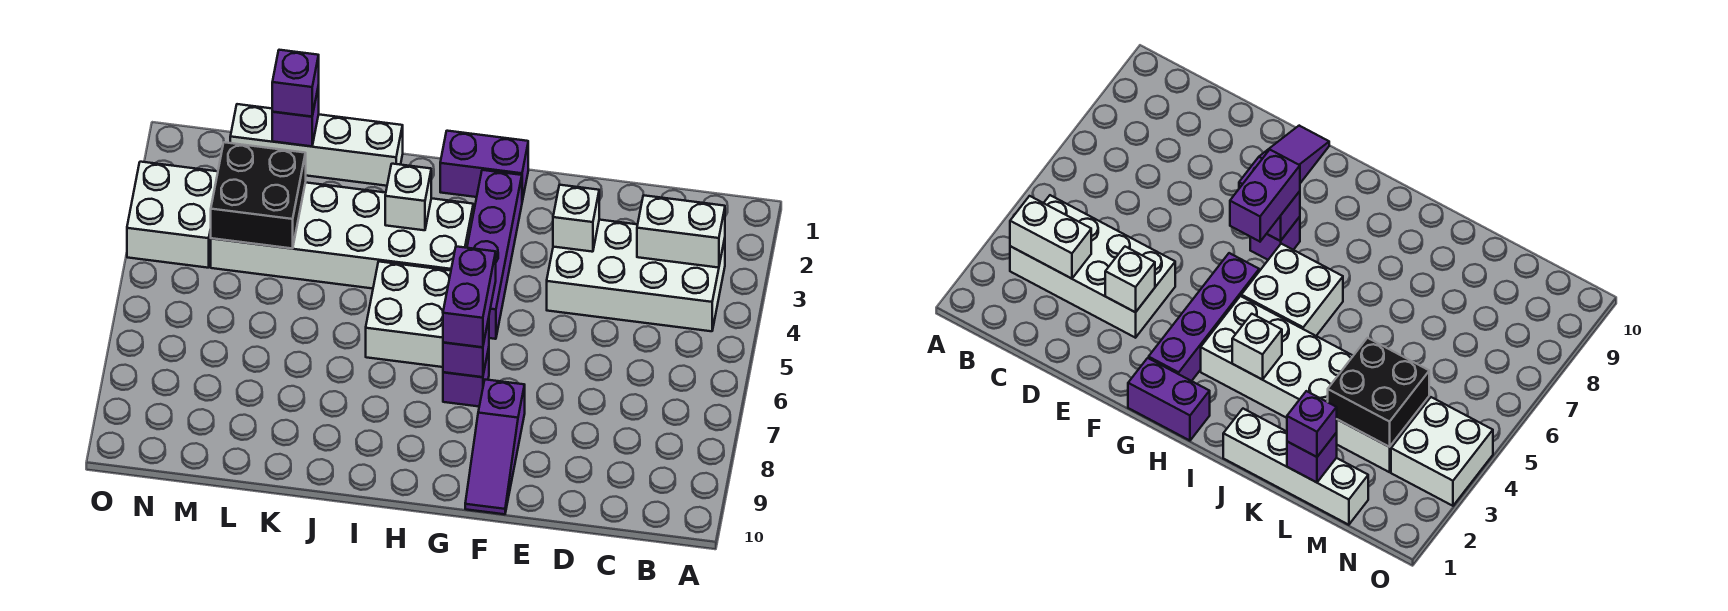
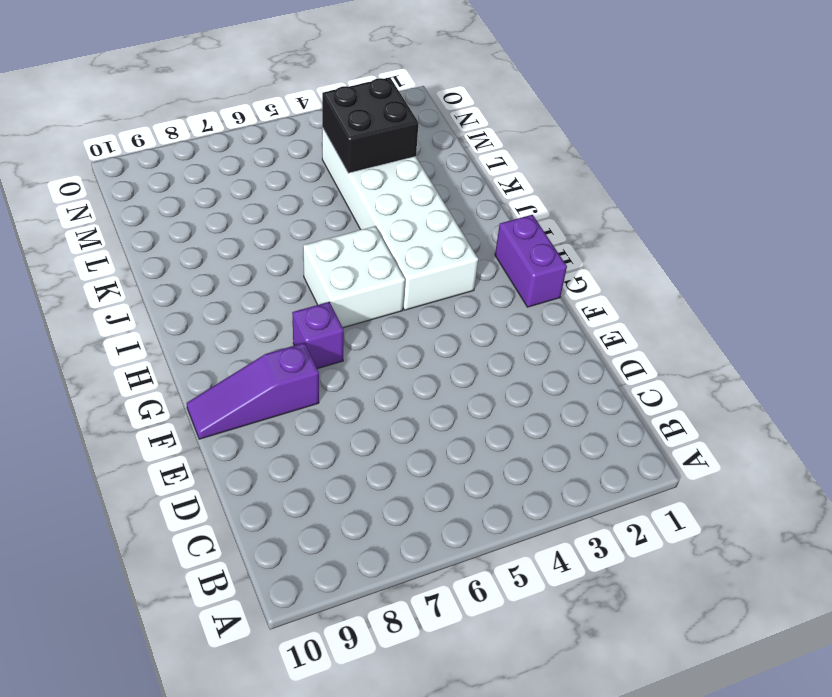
none -> white brick B3:E4 level 1
none -> purple brick G2:G5 level 1
none -> white brick J1:M1 level 1

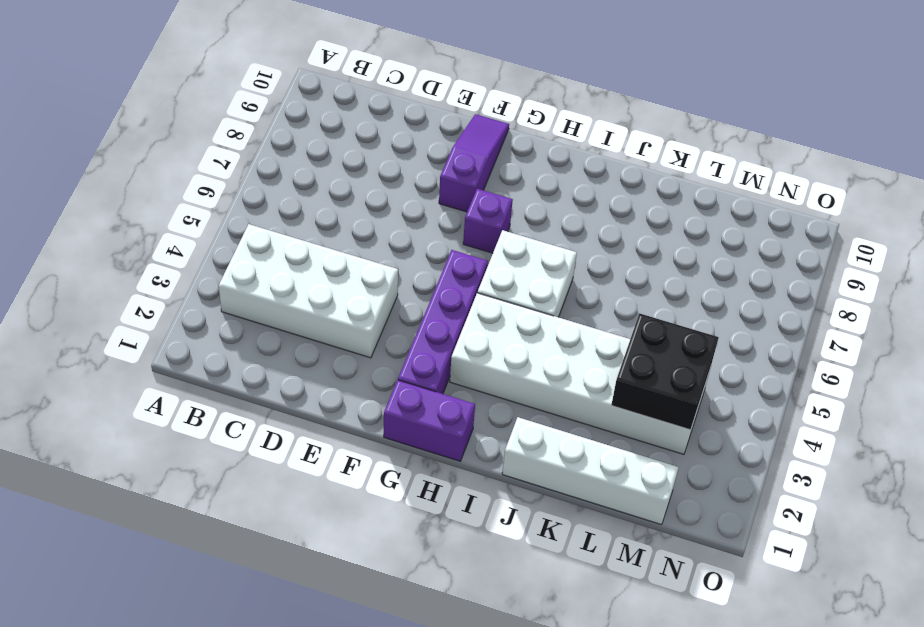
none -> white brick N3:O4 level 1
none -> white brick B3:C3 level 2
none -> white brick E3 level 2

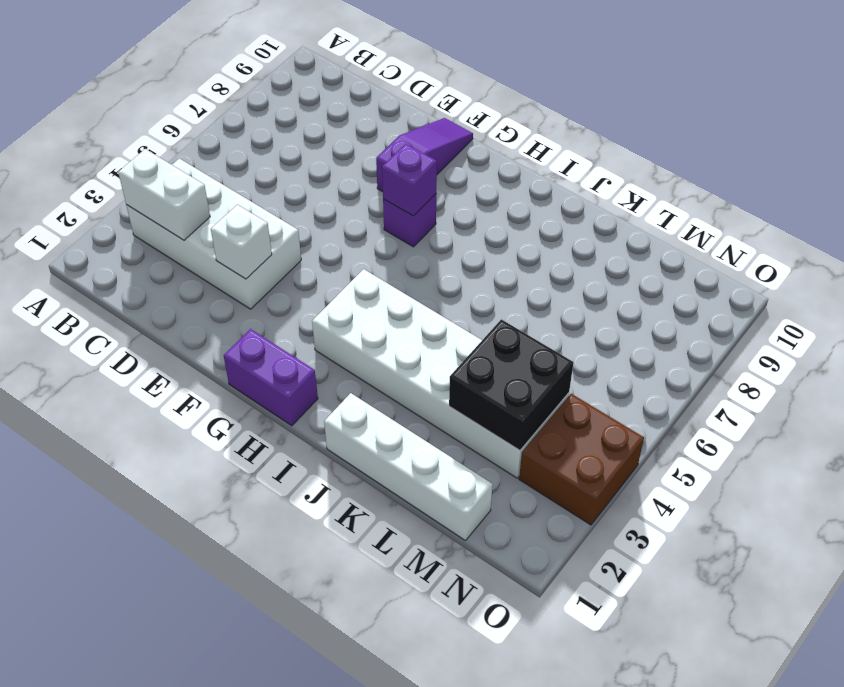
brown brick N3:O4 level 1 -> white brick N3:O4 level 1
none -> purple brick G2:G5 level 1
none -> white brick H5:I6 level 1
none -> white brick I3 level 2

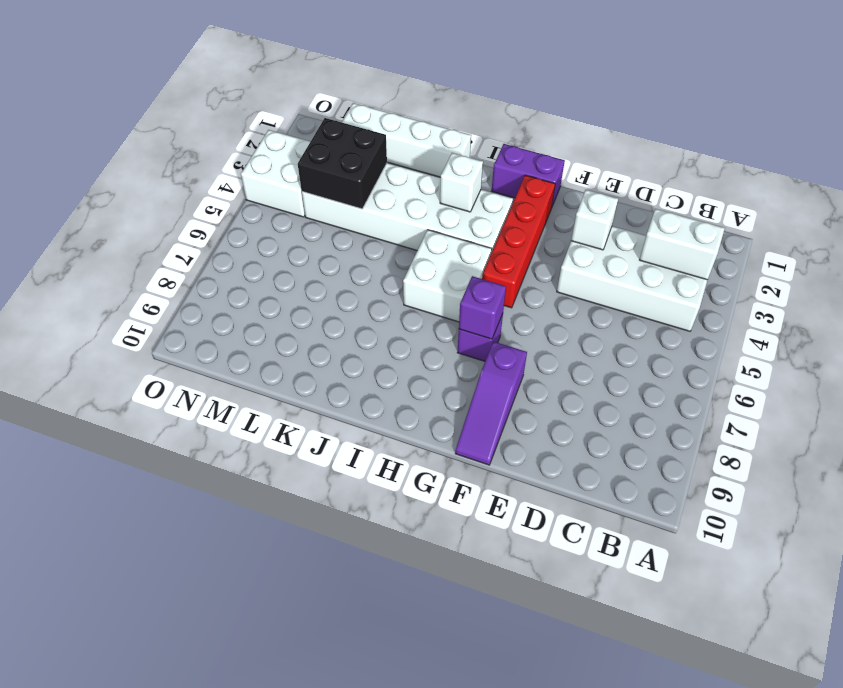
red brick G2:G5 level 1 -> purple brick G2:G5 level 1
none -> purple brick L1 level 2
none -> purple brick G6:G7 level 3
none -> purple brick L1 level 3

